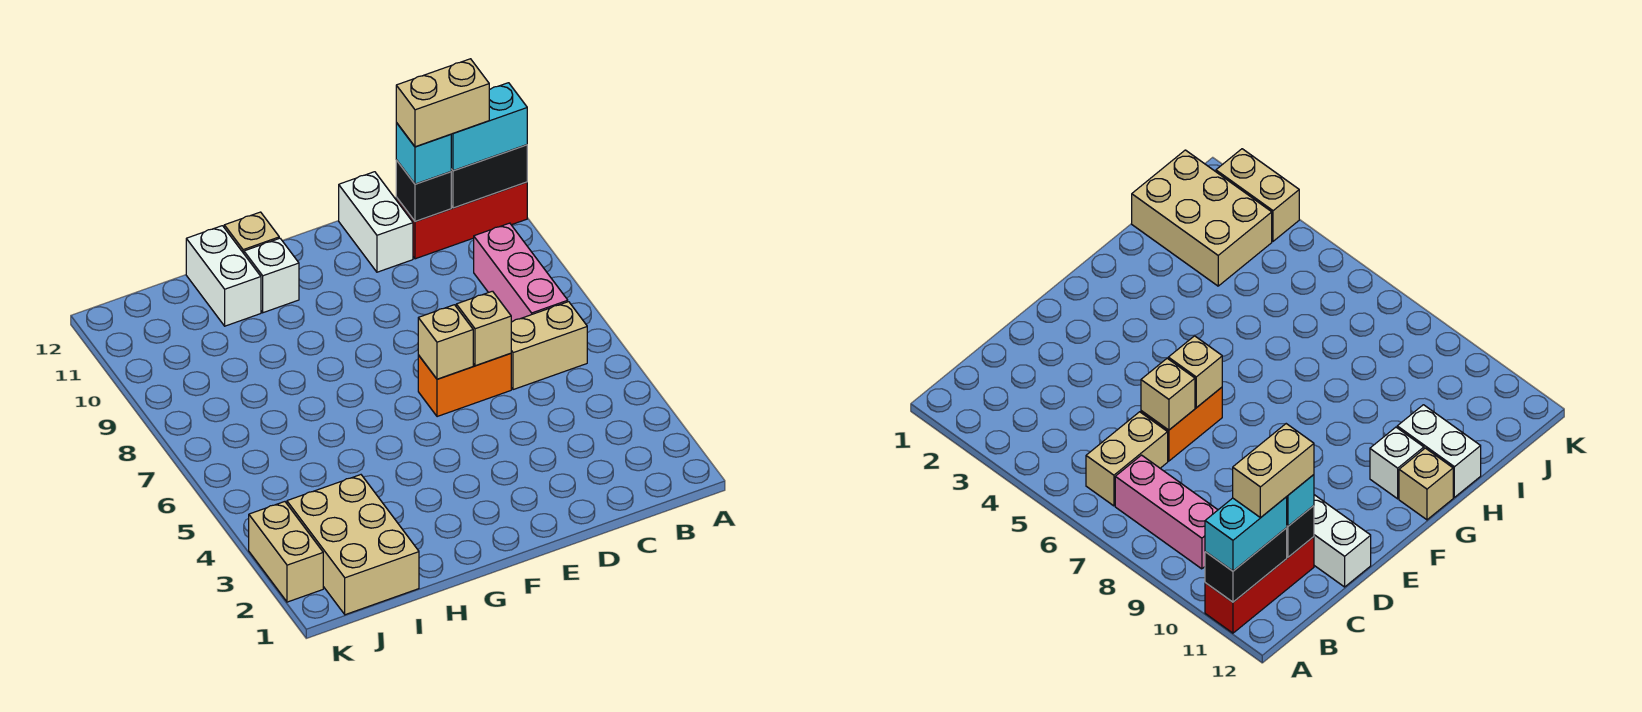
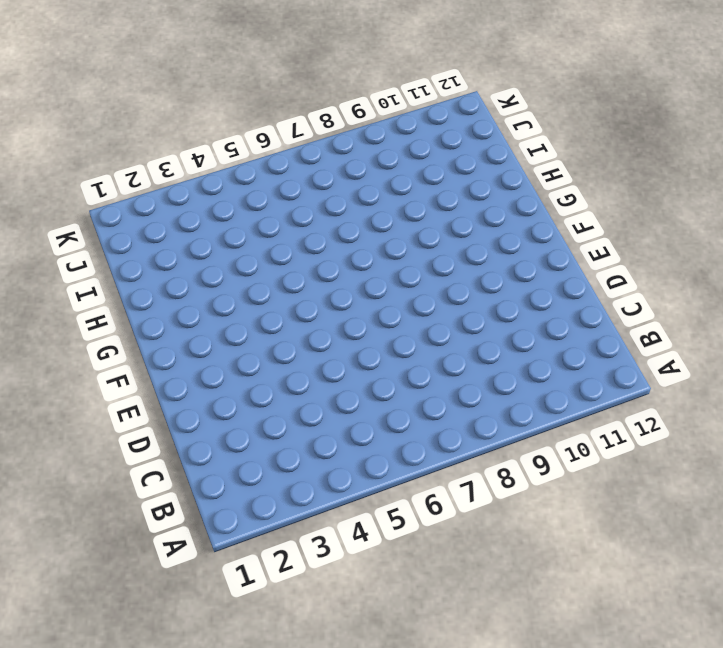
none -> red brick A11:C11 level 1
none -> tan brick B6:C6 level 1
none -> pink brick B7:B9 level 1

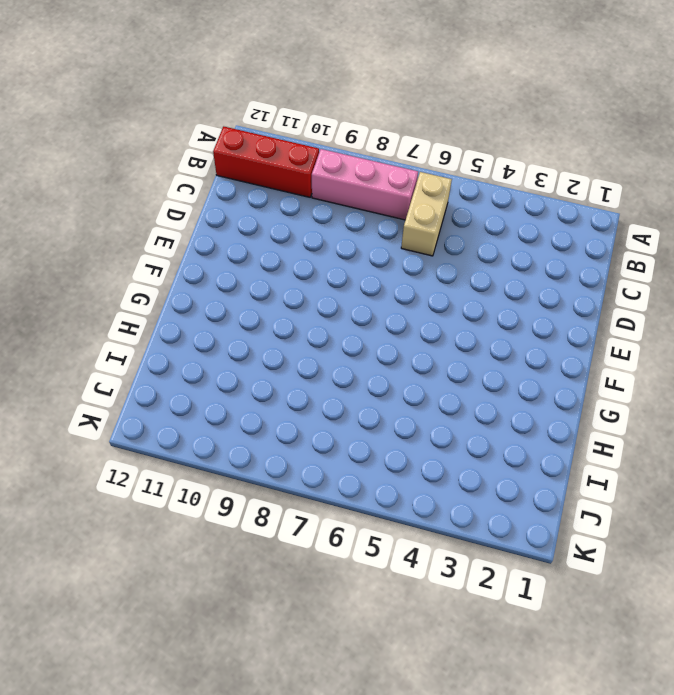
red brick B10:B12 level 1 -> red brick A11:C11 level 1
none -> orange brick D6:E6 level 1
none -> white brick D11:D12 level 1
none -> white brick G11 level 1

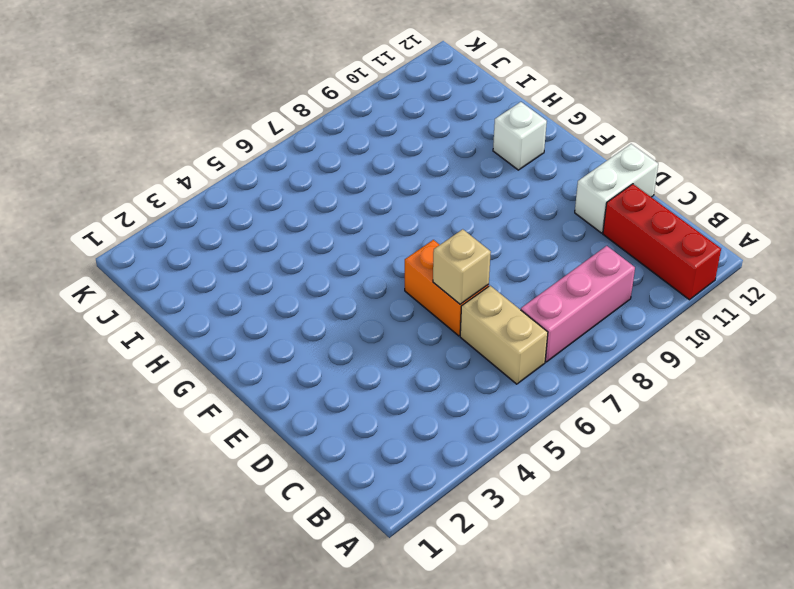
none -> tan brick G12 level 1
none -> white brick H11:H12 level 1
none -> tan brick I1:J3 level 1

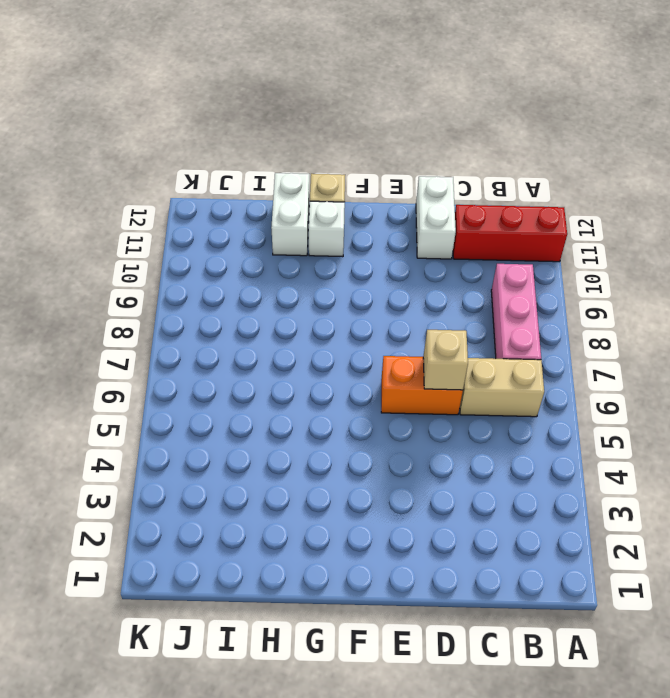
none -> tan brick I1:J3 level 1
none -> tan brick K2:K3 level 1
none -> black brick A11:B11 level 2

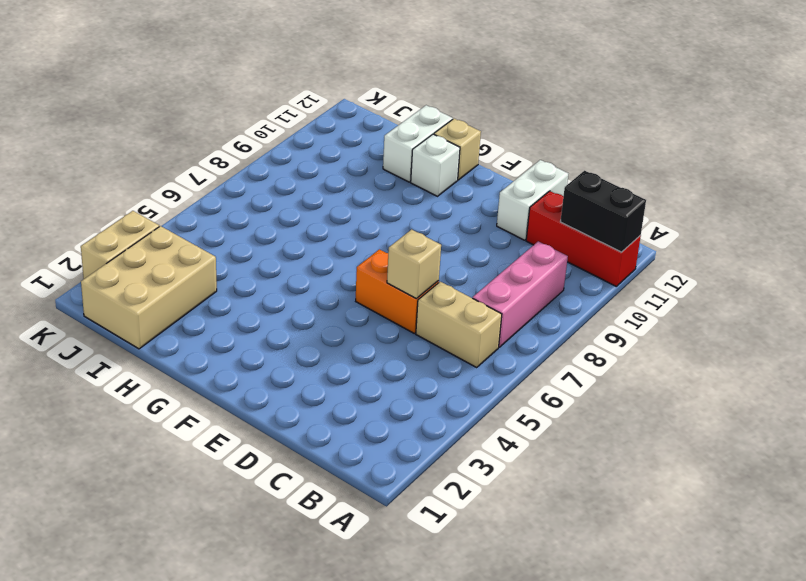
none -> black brick C11 level 2
none -> tan brick E6 level 2
none -> cyan brick A11:B11 level 3

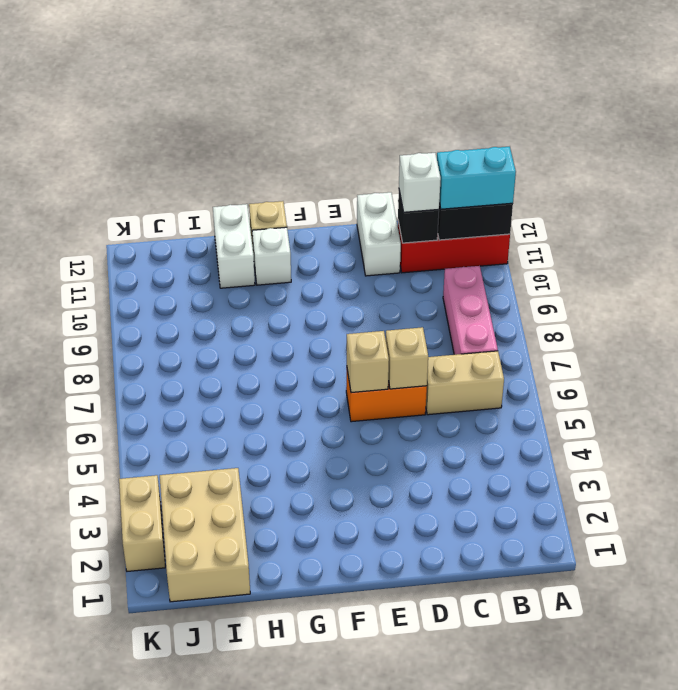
white brick C11 level 3 -> cyan brick C11 level 3
none -> tan brick B11:C11 level 4

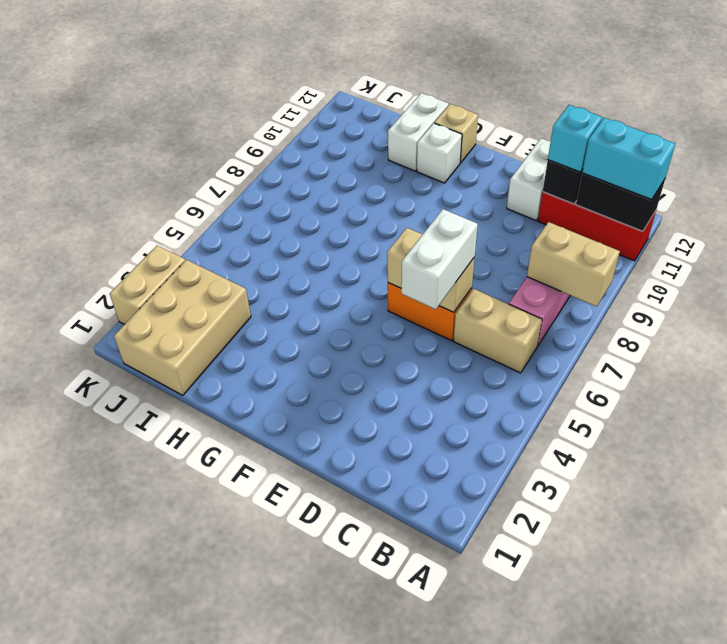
tan brick A8:B8 level 2 -> tan brick B11:C11 level 4
white brick D5:D6 level 3 -> none

